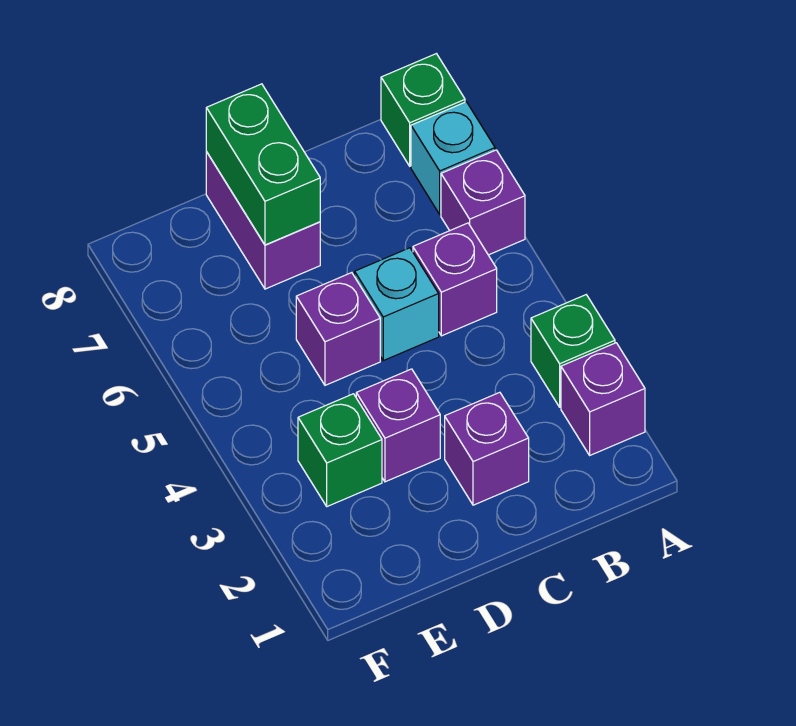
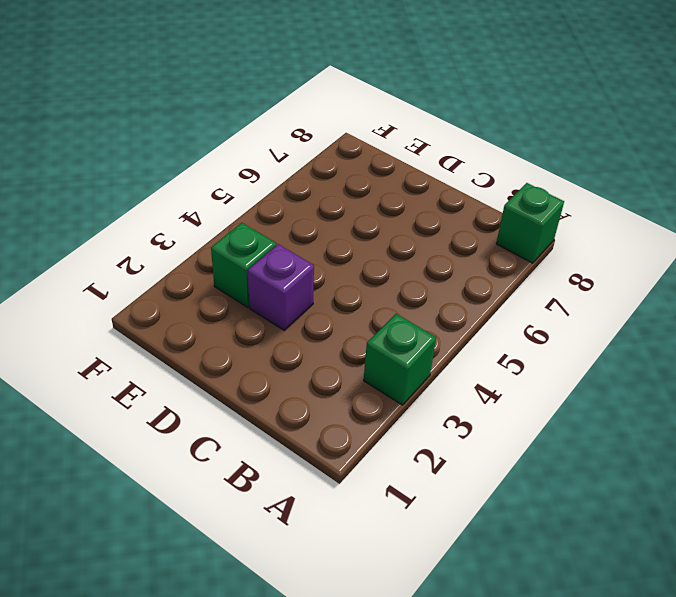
none -> purple brick A2 level 1
none -> purple brick A6 level 1
none -> cyan brick A7 level 1

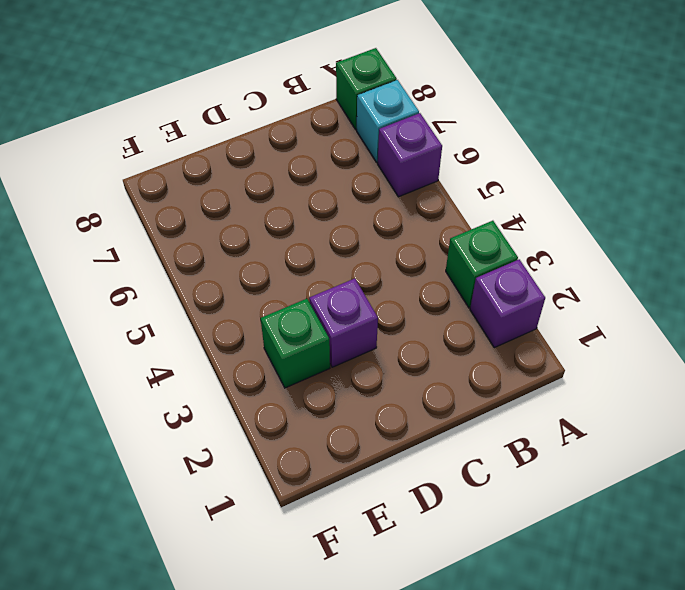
none -> purple brick B5 level 1
none -> purple brick C2 level 1
none -> cyan brick C5 level 1

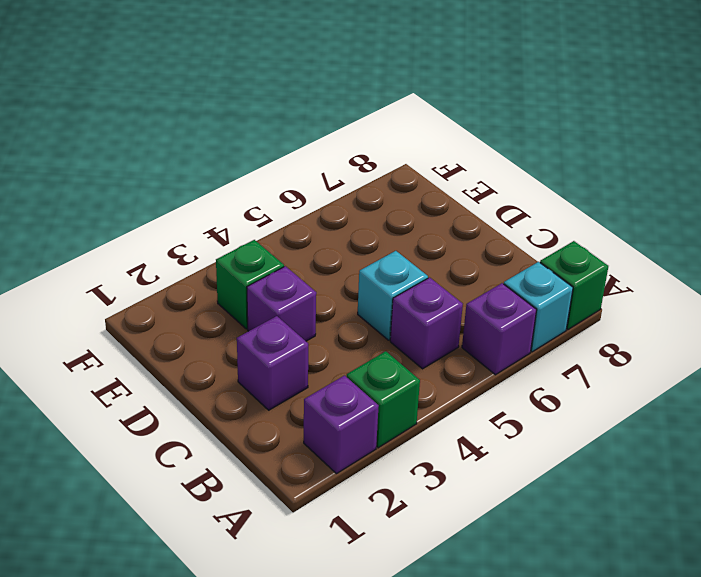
none -> purple brick D5 level 1
none -> purple brick D7:D8 level 1
none -> green brick D7:D8 level 2

